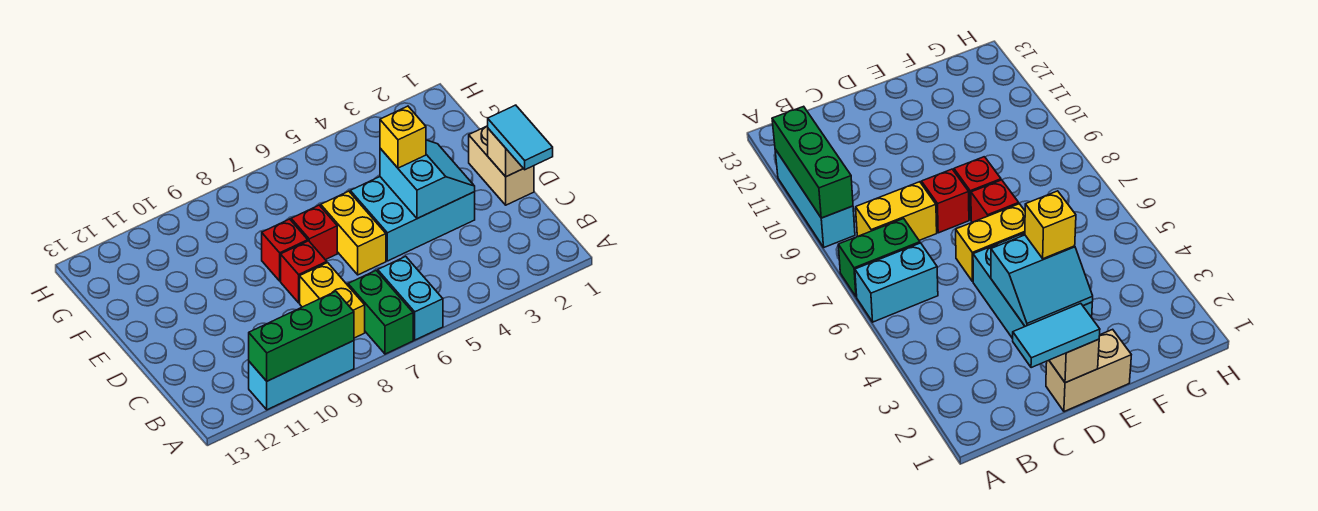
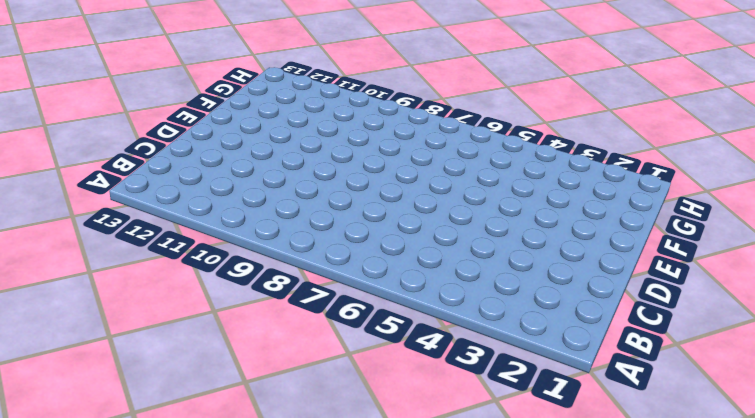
none -> cyan brick A6:B6 level 1
none -> green brick A7:B7 level 1
none -> cyan brick A9:A11 level 1

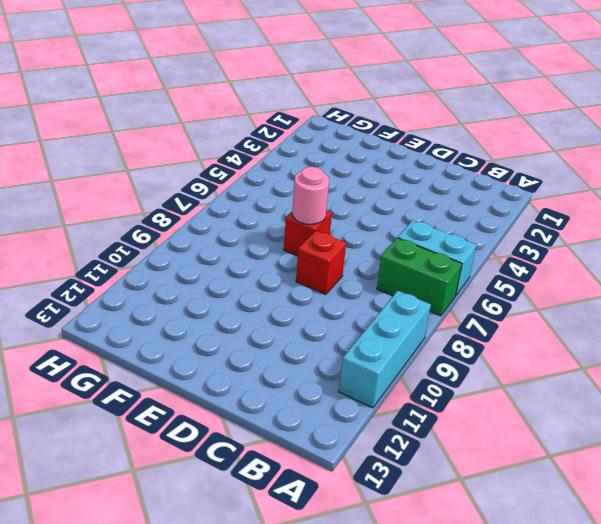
pink round brick E7 level 2 -> none
none -> yellow brick B8:C8 level 1
none -> tan brick D1:E1 level 1
none -> cyan brick D3:E5 level 1

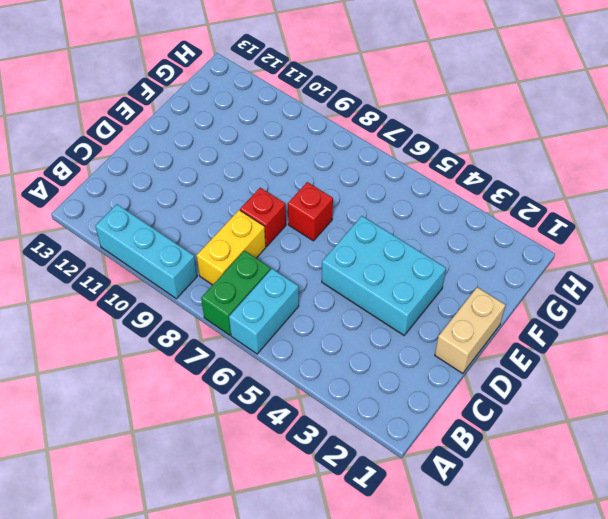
none -> yellow brick D6:E6 level 1
none -> red brick E8 level 1
none -> green brick A9:A11 level 2

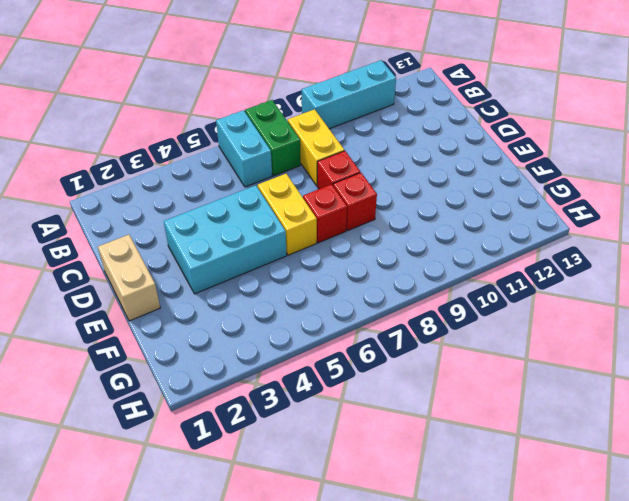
none -> green brick A9:A11 level 2
none -> tan brick D1 level 2
none -> cyan slope D3:E4 level 2 top 4

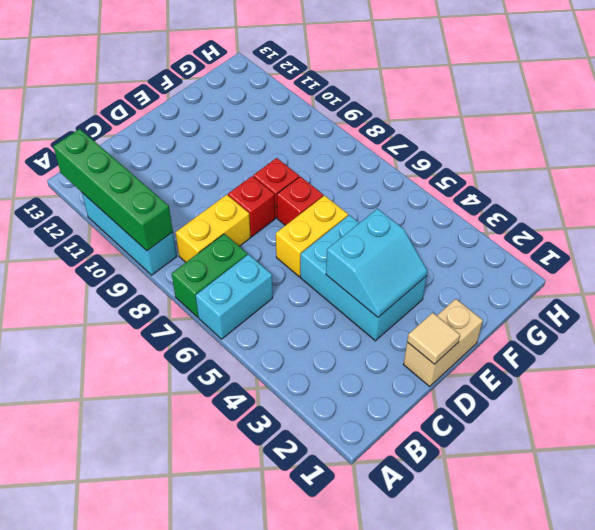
green brick A9:A12 level 2 -> green brick A9:A11 level 2
tan tile D1 level 2 -> tan brick D1 level 2
none -> cyan tile C1:D1 level 3
none -> yellow brick E4 level 3

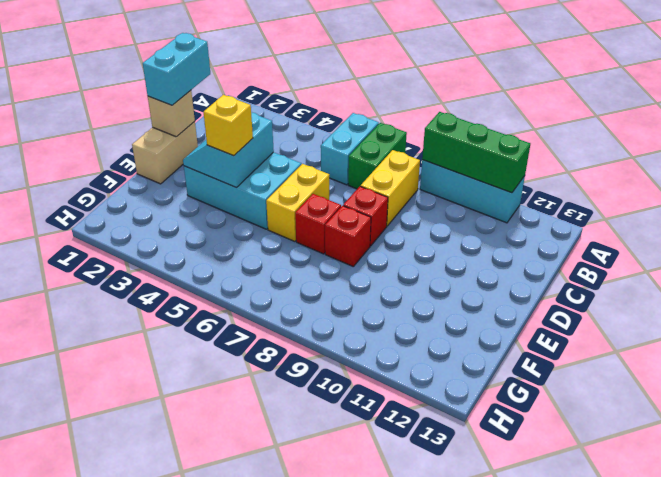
cyan brick C1:D1 level 3 -> cyan tile C1:D1 level 3

